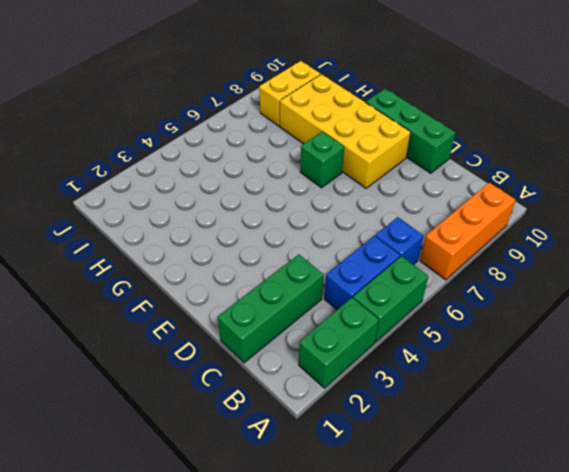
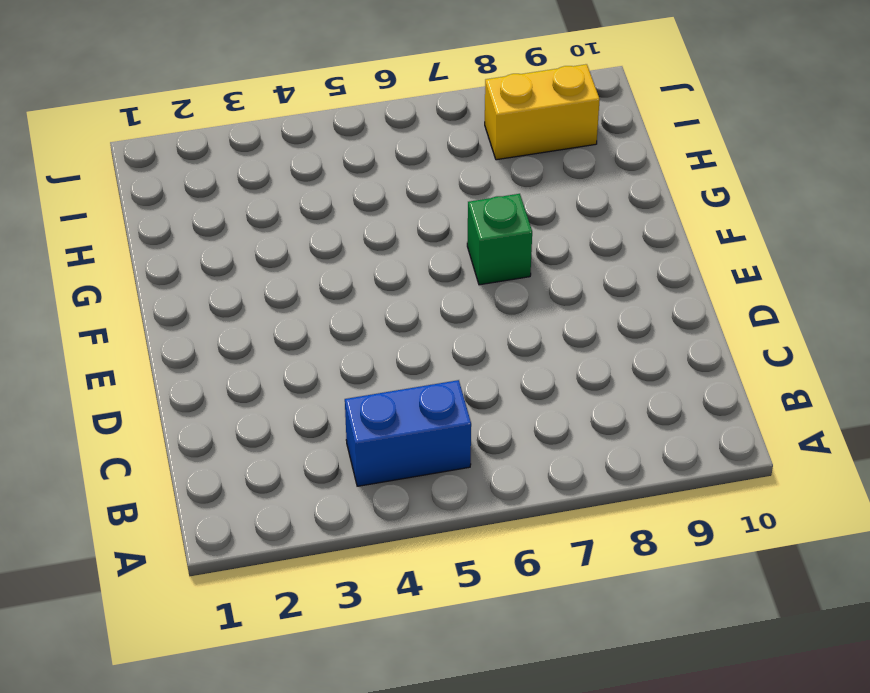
none -> green brick A2:A3 level 1
none -> green brick A4:A5 level 1

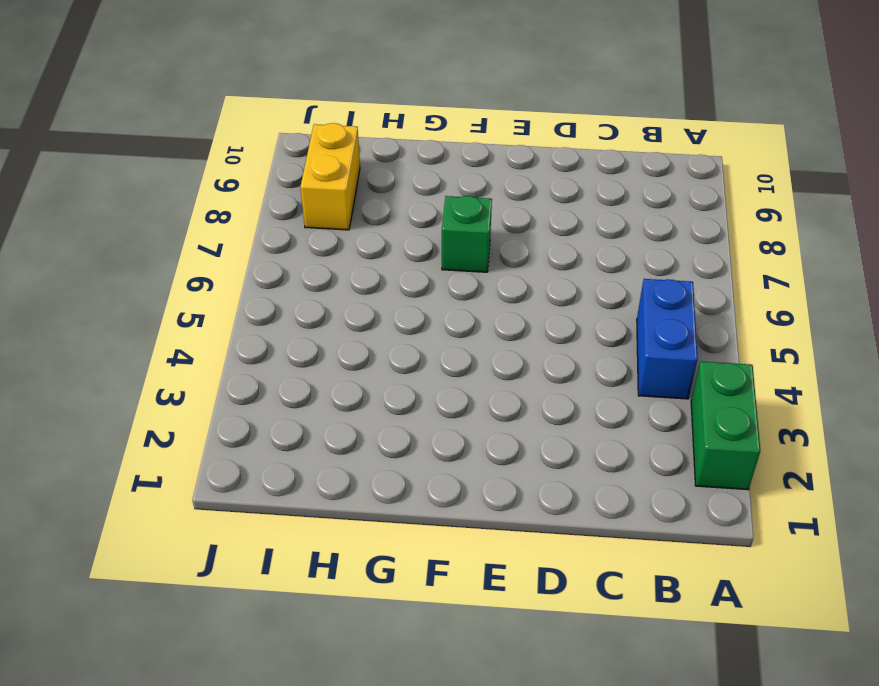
none -> green brick A4:A5 level 1
none -> orange brick A7:A9 level 1

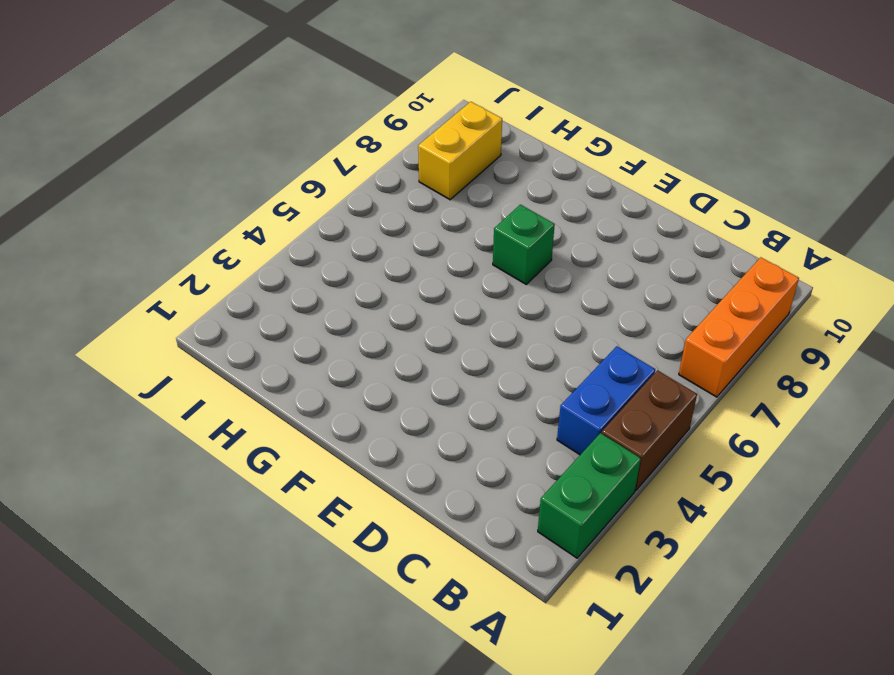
brown brick A4:A5 level 1 -> green brick A4:A5 level 1
none -> blue brick B6 level 1
none -> green brick C1:C3 level 1

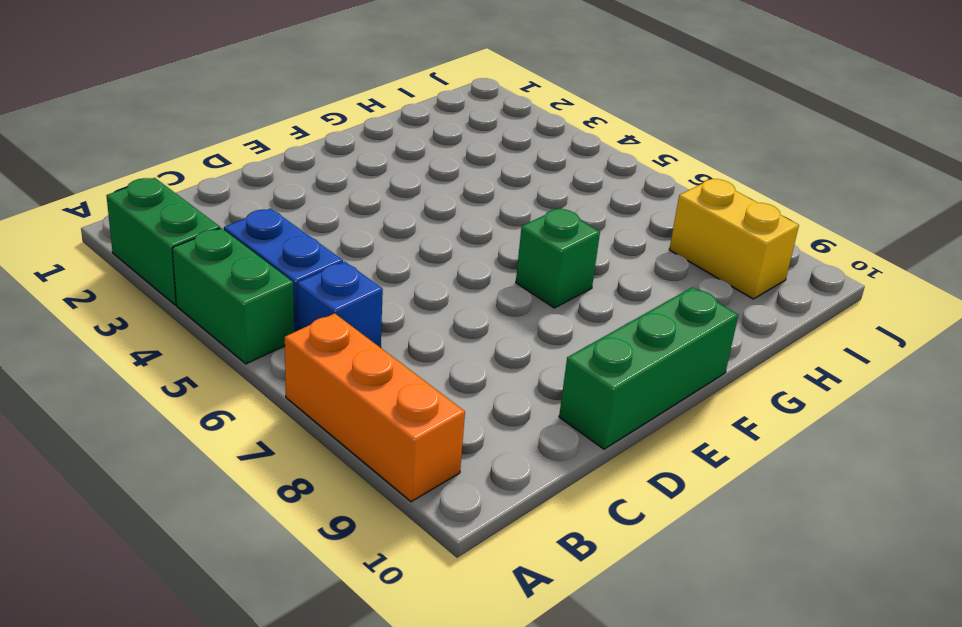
none -> green brick C1:C3 level 1
none -> yellow brick E8:H9 level 1

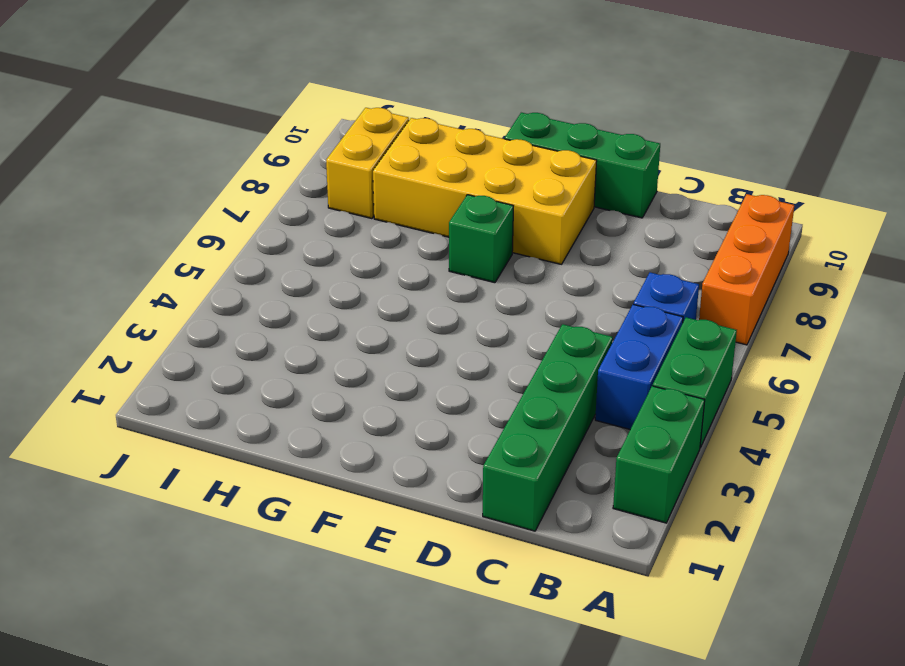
green brick C1:C4 level 1 -> green brick C1:C3 level 1

